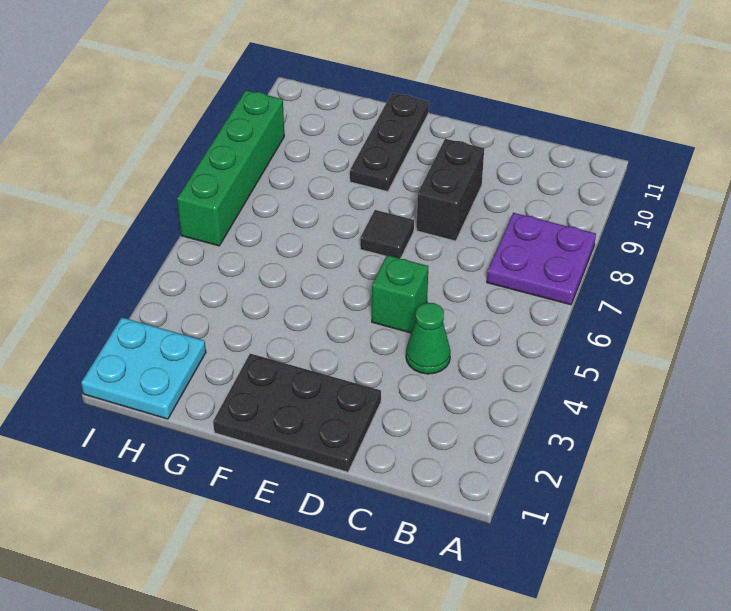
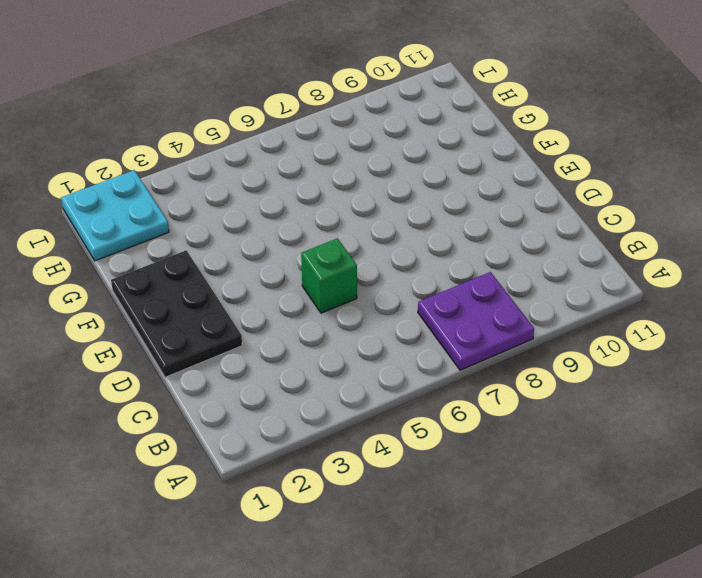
none -> green cone C4 level 1
none -> black brick D8:D9 level 1

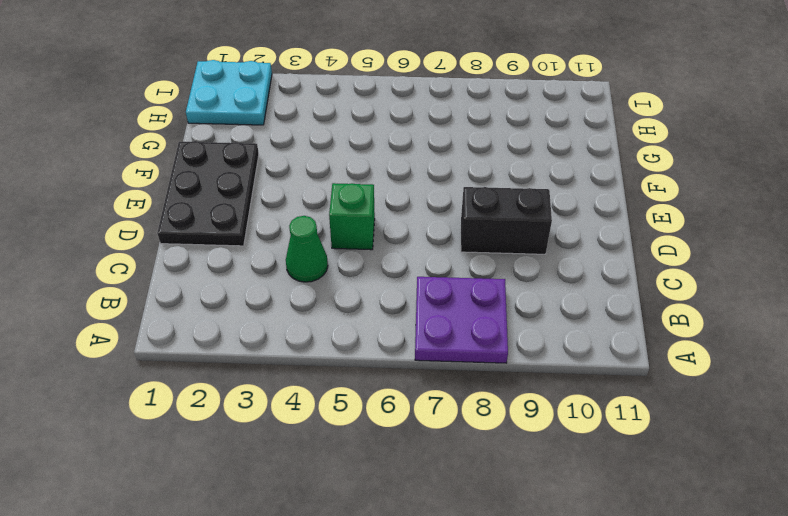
none -> black tile E7 level 1
none -> black plate F9:F11 level 1

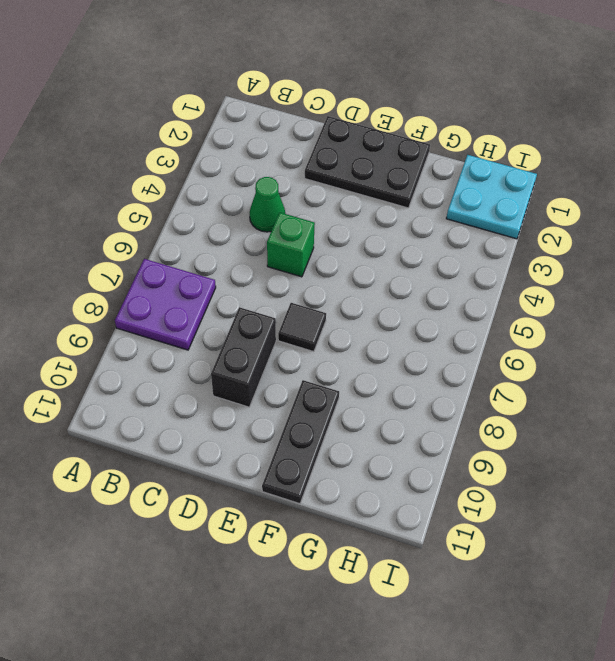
none -> green brick I6:I9 level 1

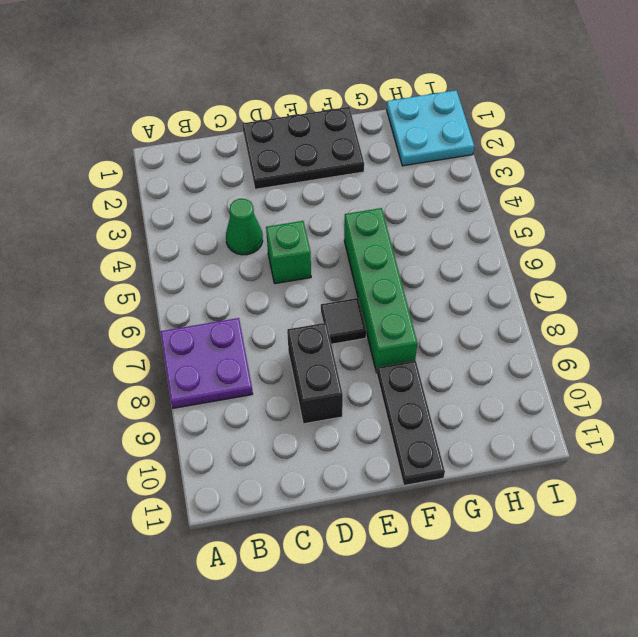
green brick F5:F8 level 1 -> green brick I6:I9 level 1

